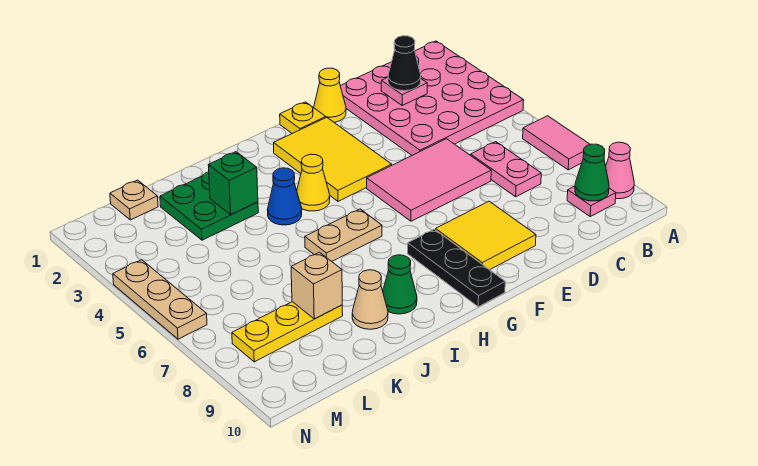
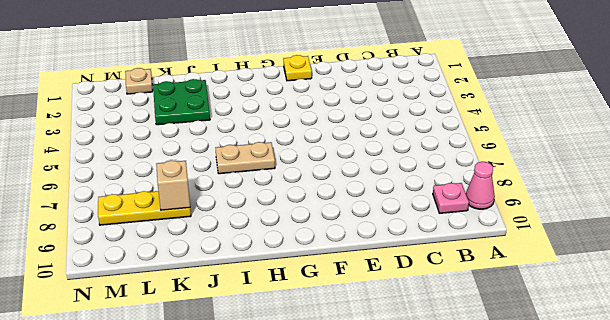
none -> pink plate A1:D4 level 1
none -> pink tile A6:A7 level 1
none -> pink plate C6:C7 level 1

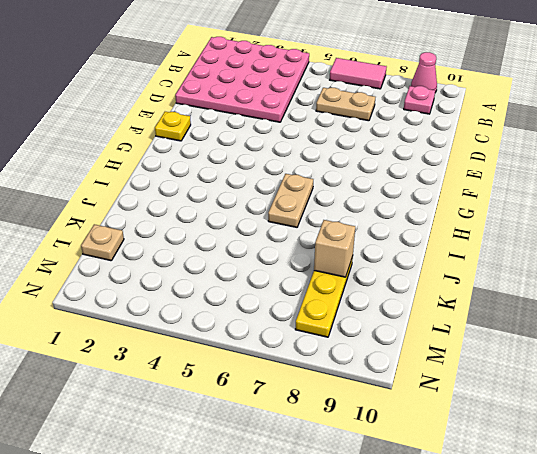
tan plate C6:C7 level 1 -> pink plate C6:C7 level 1
none -> pink tile D5:F6 level 1
none -> yellow cone E1 level 1
none -> yellow tile E8:F9 level 1

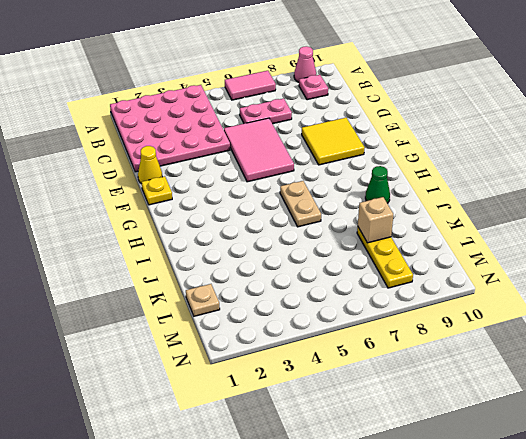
none -> yellow tile F2:G4 level 1
none -> black plate G8:G10 level 1
none -> yellow cone H4 level 1

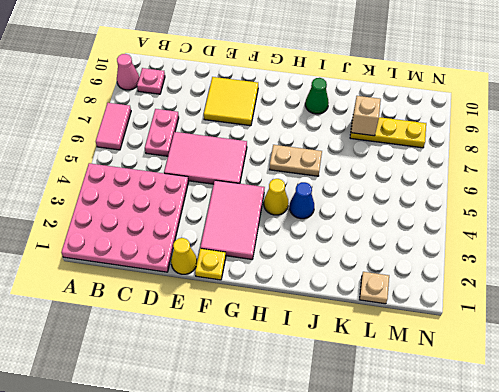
pink tile F2:G4 level 1 -> yellow tile F2:G4 level 1
none -> black plate G8:G10 level 1
none -> green plate J2:K3 level 1
none -> tan cone J9 level 1

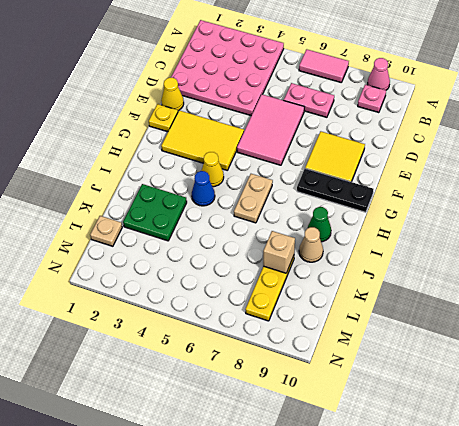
none -> tan plate N4:N6 level 1
none -> green cone B9 level 2
none -> pink plate C2 level 2

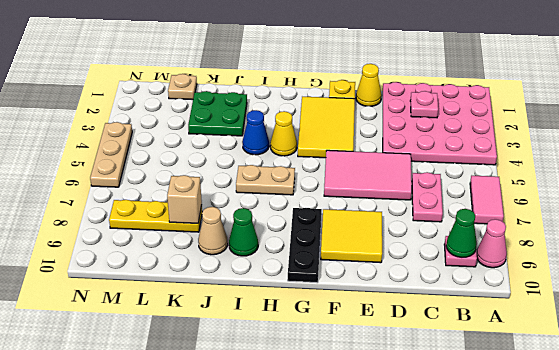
none -> green brick J3 level 2
none -> black cone C2 level 3

